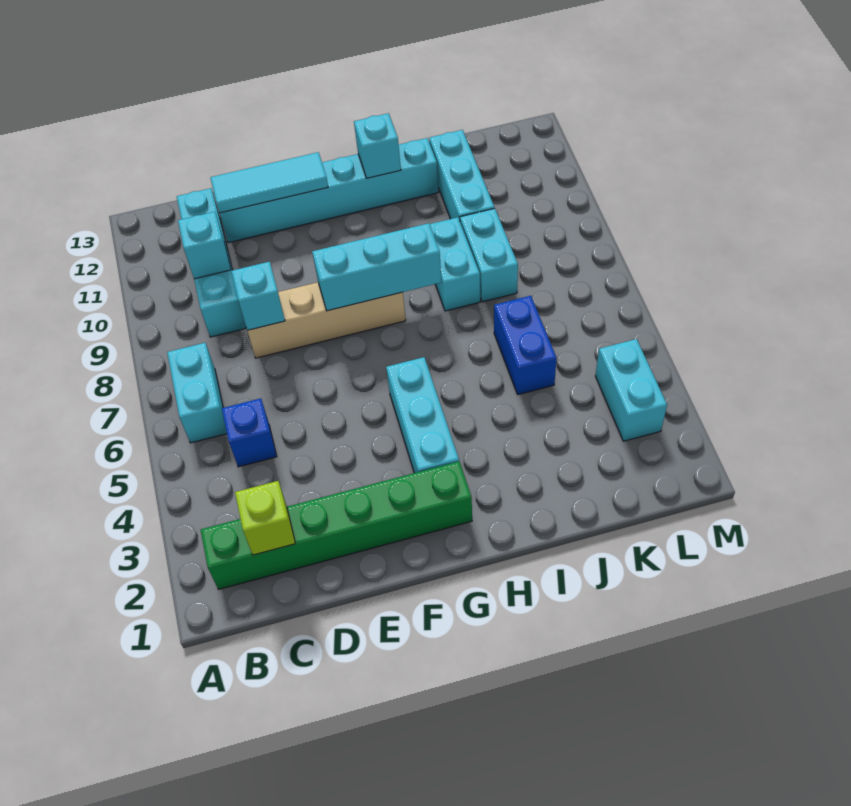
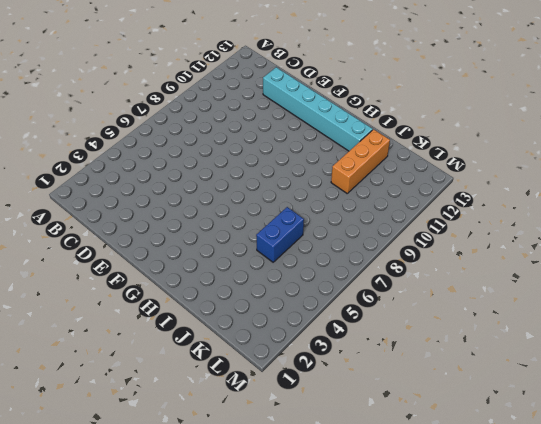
orange brick J10:J12 level 1 -> cyan brick J10:J12 level 1
none -> green brick B2:G2 level 1
none -> cyan brick B6:B7 level 1
none -> blue brick C5 level 1

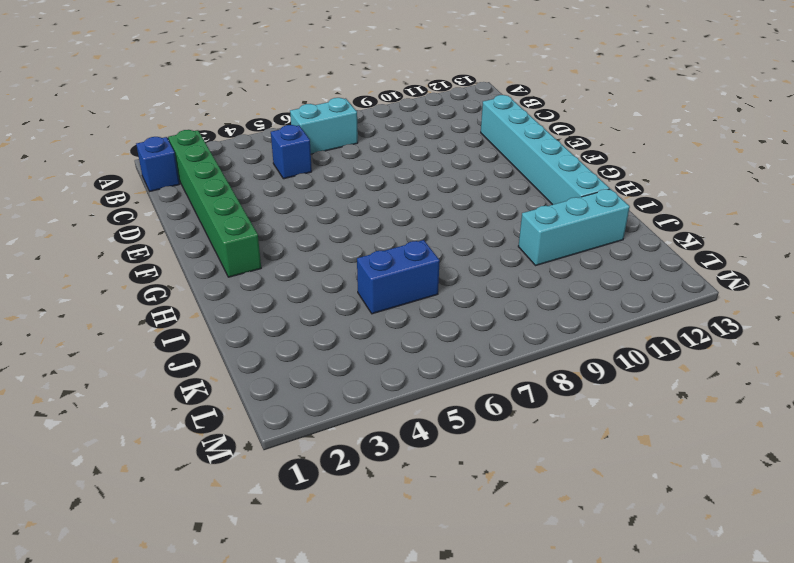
blue brick B1 level 1 -> none
none -> cyan brick C9:C12 level 1
none -> tan brick D8:G8 level 1
none -> cyan brick G3:G5 level 1

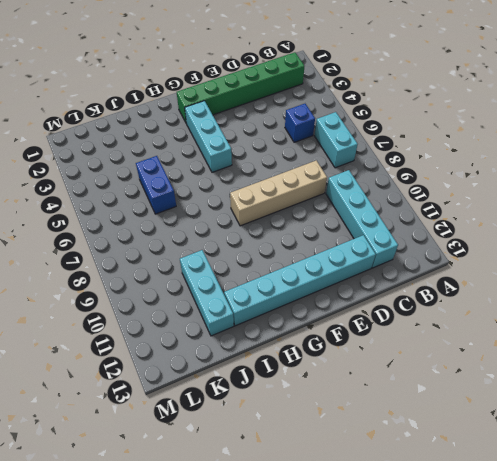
none -> cyan brick I8:I9 level 1
none -> cyan brick J8:J9 level 1
none -> cyan brick L3:L4 level 1

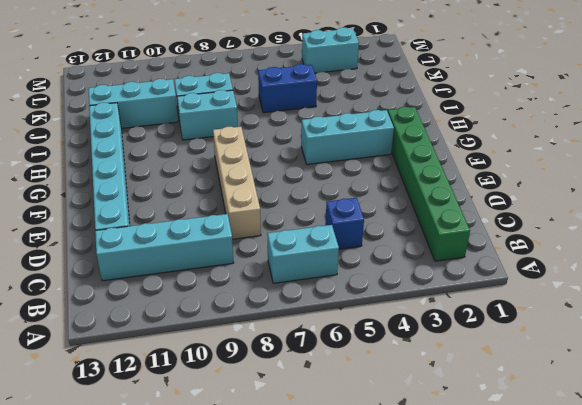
none -> lime brick C2 level 2
none -> cyan brick C10 level 2
none -> cyan brick D8 level 2

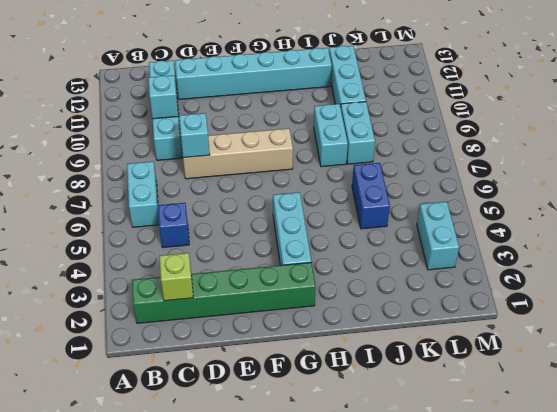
none -> cyan tile D12:F12 level 2
none -> cyan brick F8:H8 level 2
none -> cyan brick H12 level 2

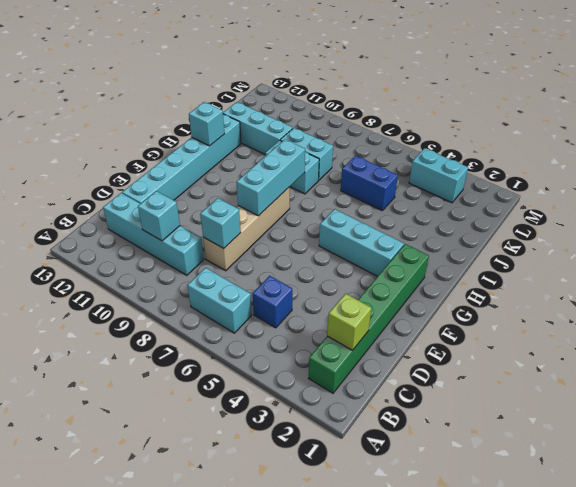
none -> cyan tile D12:F12 level 2

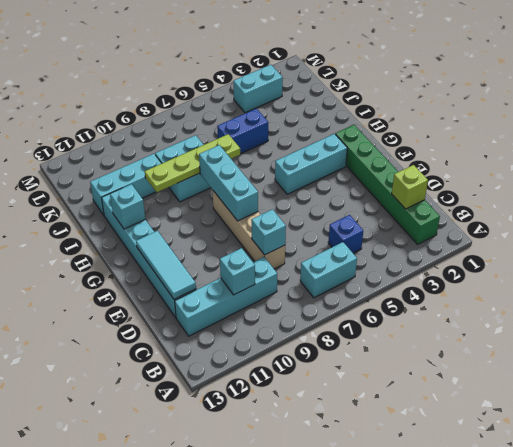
lime plate I7:I10 level 2 -> none

